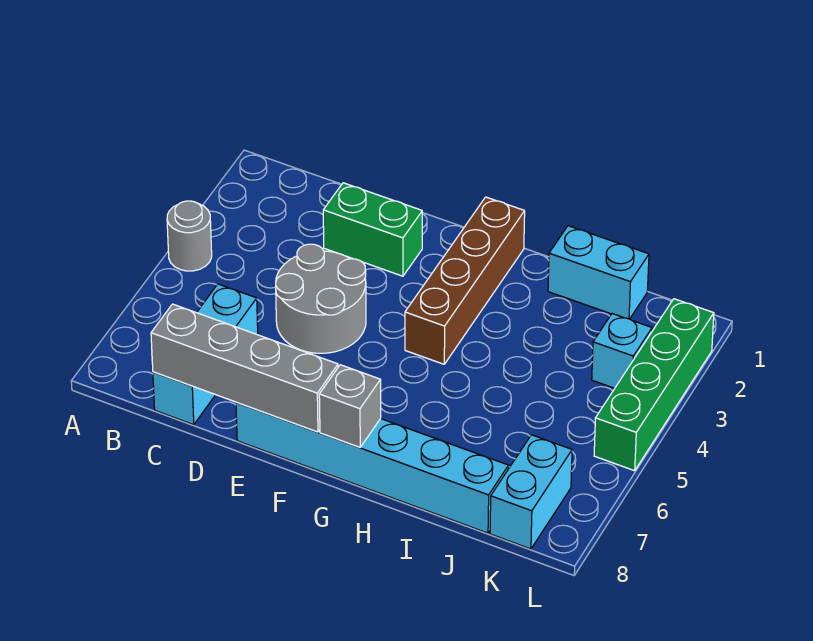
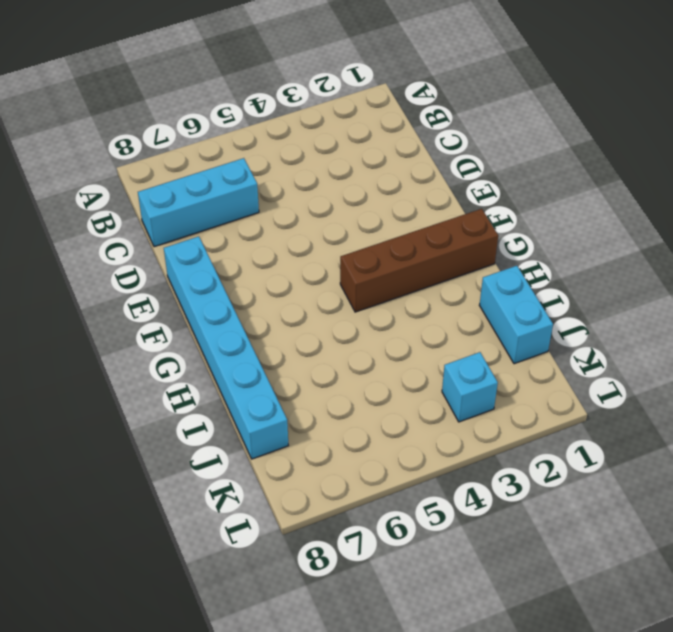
none -> grey round brick A4 level 1
none -> green brick D2:E2 level 1
none -> grey round brick D4:E5 level 1

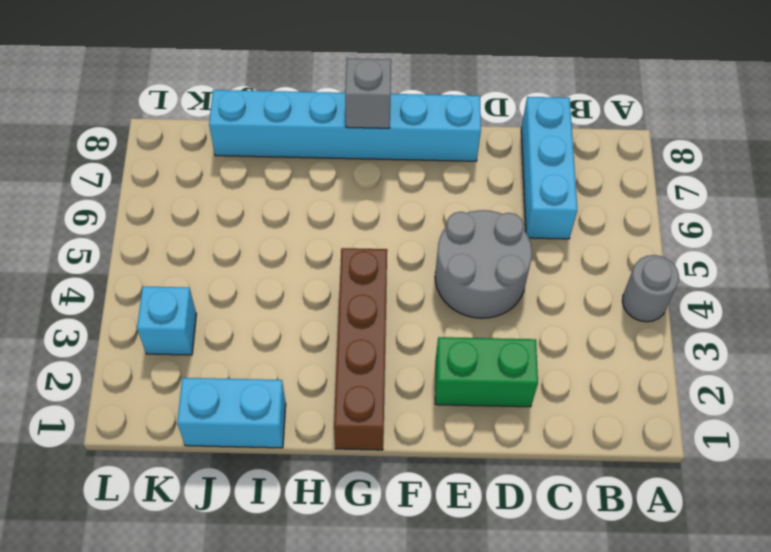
none -> cyan brick K7:K8 level 1
none -> green brick L2:L5 level 1
none -> grey brick C8:F8 level 2

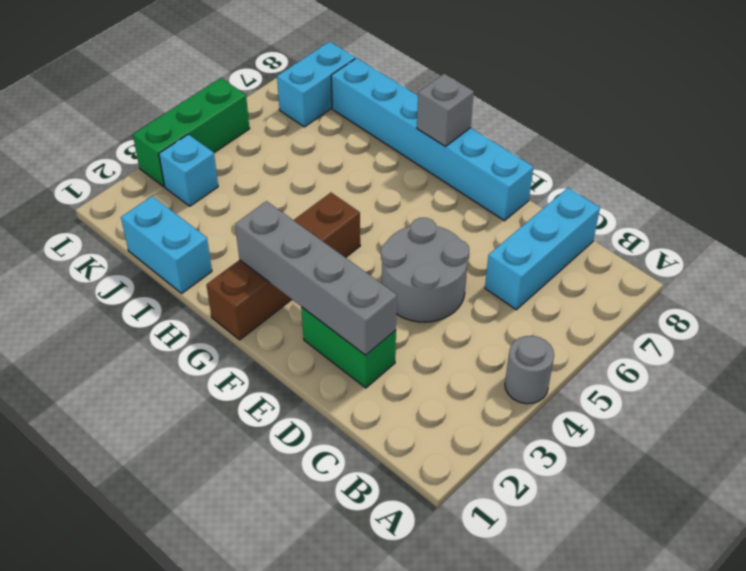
grey brick D2:G2 level 2 -> grey brick C8:F8 level 2
green brick L3:L5 level 1 -> green brick L2:L5 level 1

